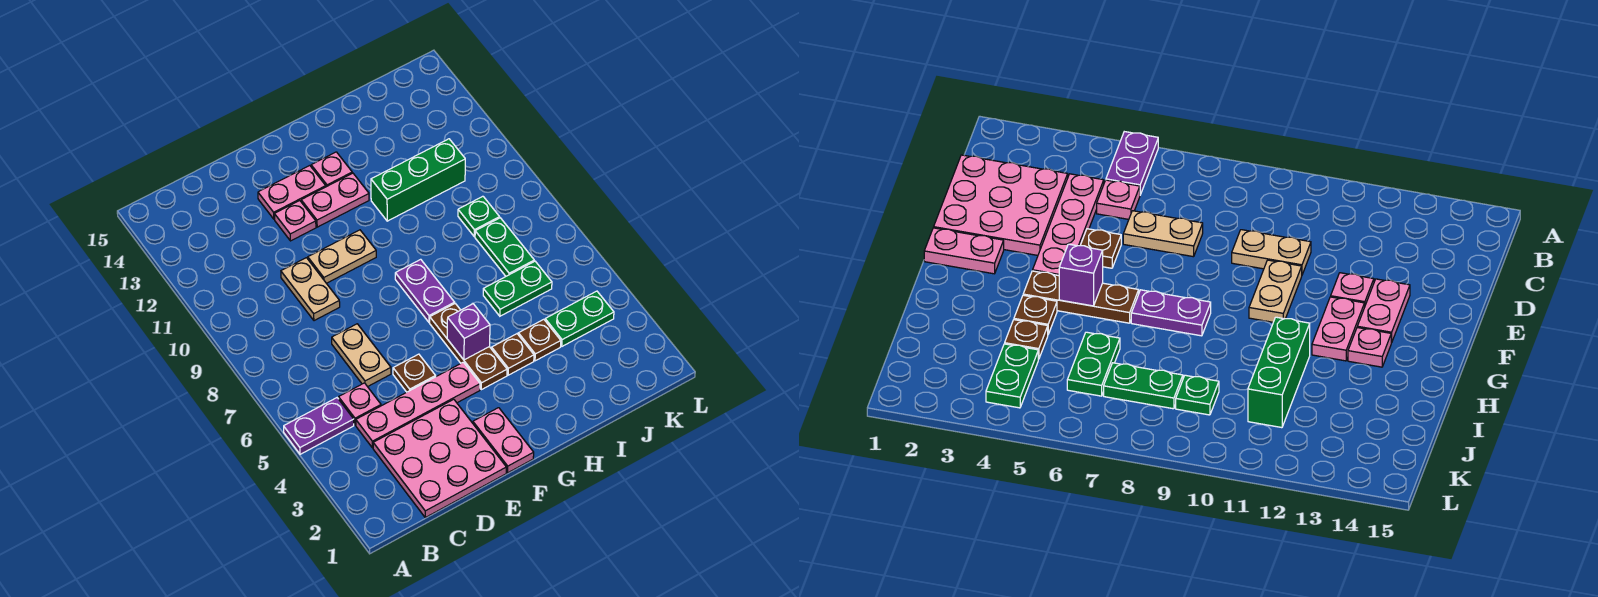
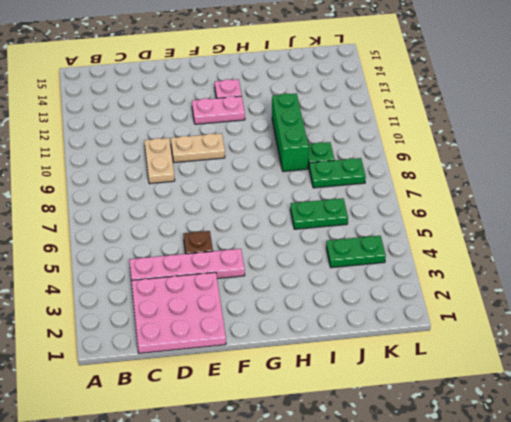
green brick I9:I11 level 1 -> green brick H11:J11 level 1
green plate J8:K8 level 1 -> green plate J7:J8 level 1
none -> purple plate A5:B5 level 1
none -> pink plate C5 level 1
none -> tan plate D6:D7 level 1

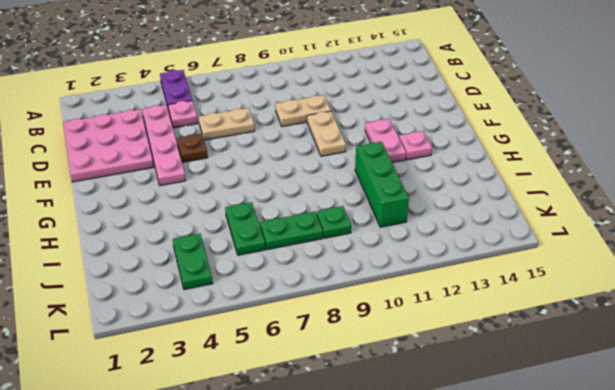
none -> pink plate E12 level 1
none -> pink plate E13:F13 level 1
none -> pink plate F1:F2 level 1

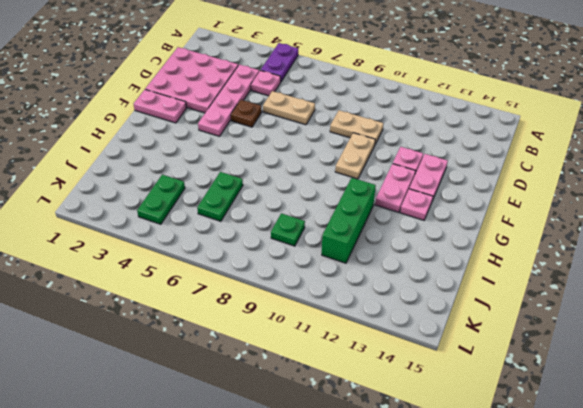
none -> brown plate G4:G6 level 1
none -> purple plate G7:G8 level 1
none -> brown plate H4 level 1

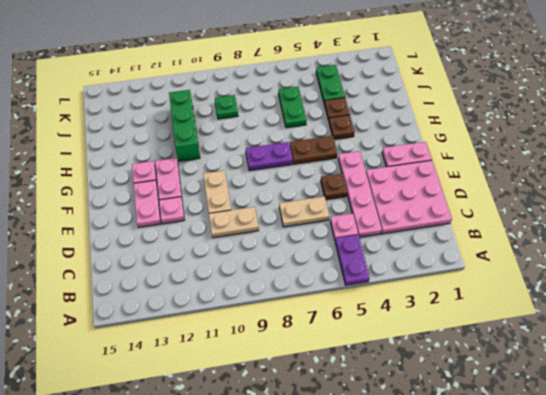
brown plate G5:G6 level 1 -> brown plate G4:G6 level 1
none -> green plate J7:J8 level 1
none -> purple brick G5 level 2

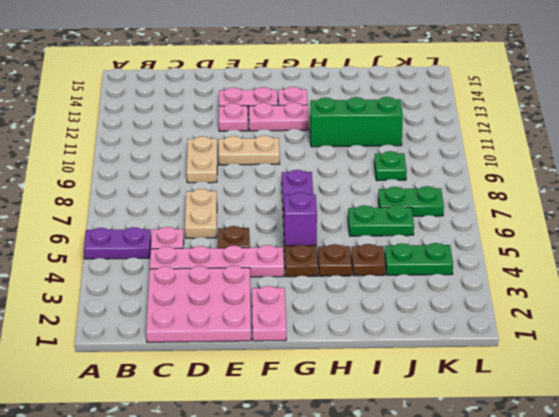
green plate J7:K7 level 1 -> green plate J7:J8 level 1

